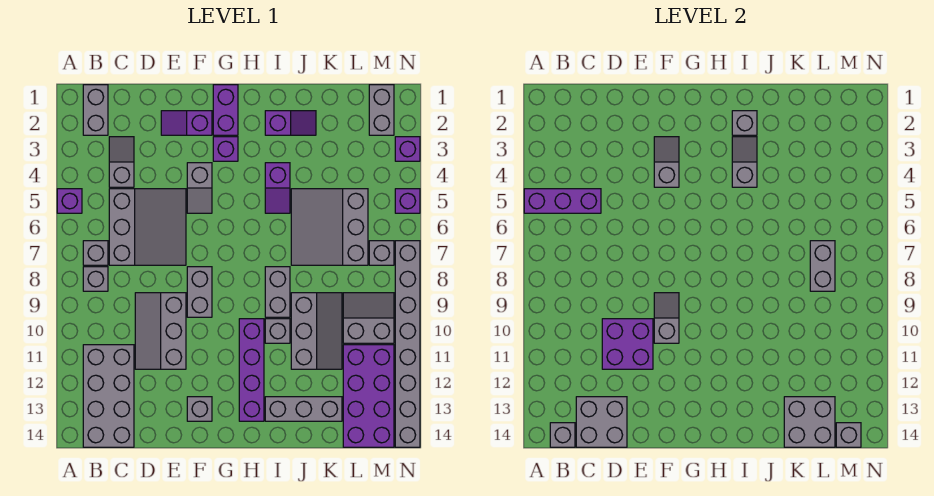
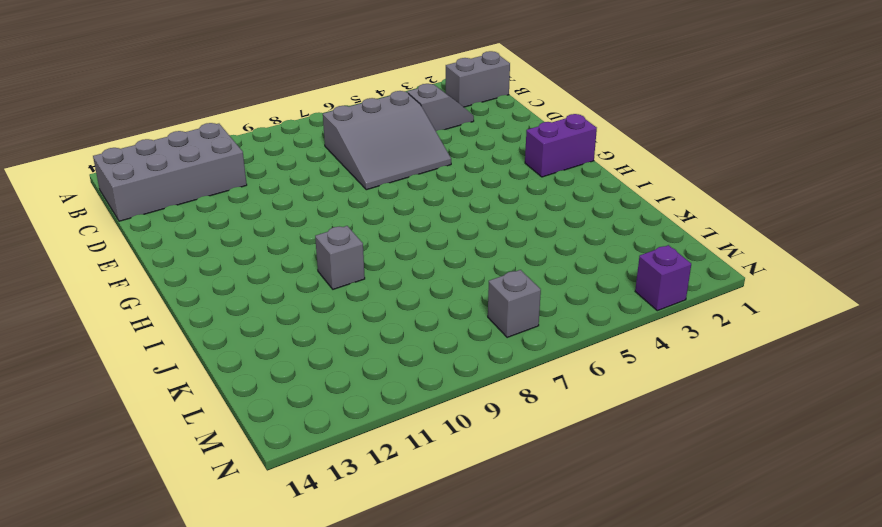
none -> purple brick A5 level 1
none -> grey brick B7 level 1
none -> grey brick B8 level 1
none -> grey slope D9:E11 level 1 top E

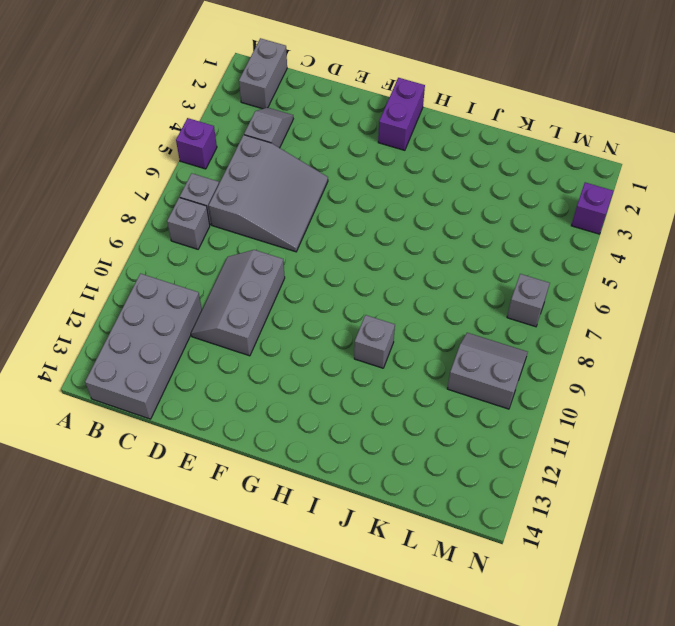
none -> purple slope E2:F2 level 1 top F
none -> grey slope F4:F5 level 1 top 4
none -> grey brick F8:F9 level 1
none -> grey brick F13 level 1

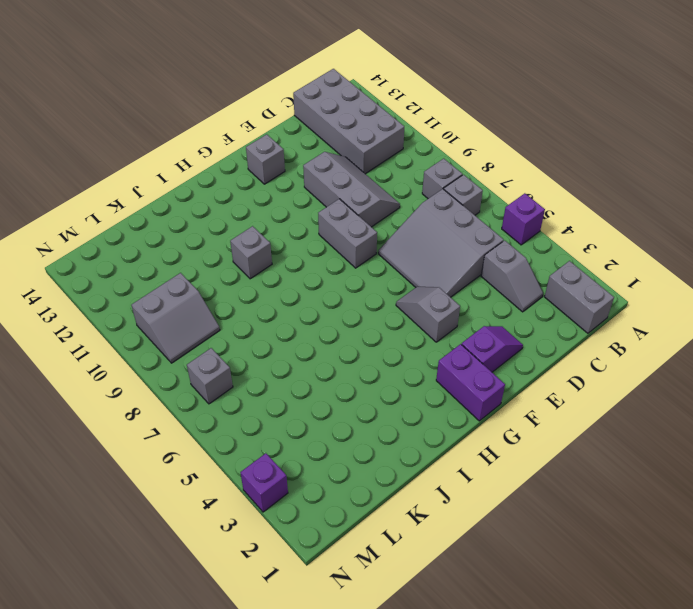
none -> purple brick G3 level 1
none -> purple brick H10:H13 level 1
none -> purple slope I2:J2 level 1 top I
none -> purple slope I4:I5 level 1 top 4

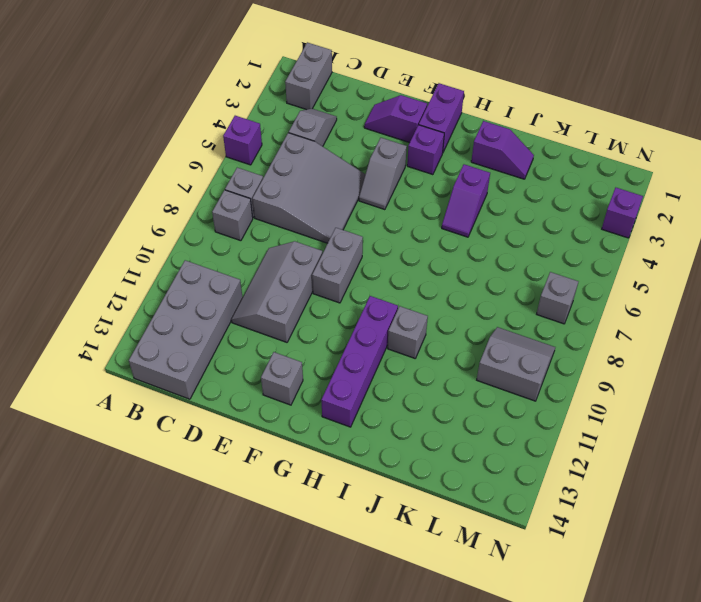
none -> grey brick I8:I9 level 1
none -> grey brick I13:K13 level 1
none -> grey slope J5:L7 level 1 top L
none -> grey slope J9:K11 level 1 top J

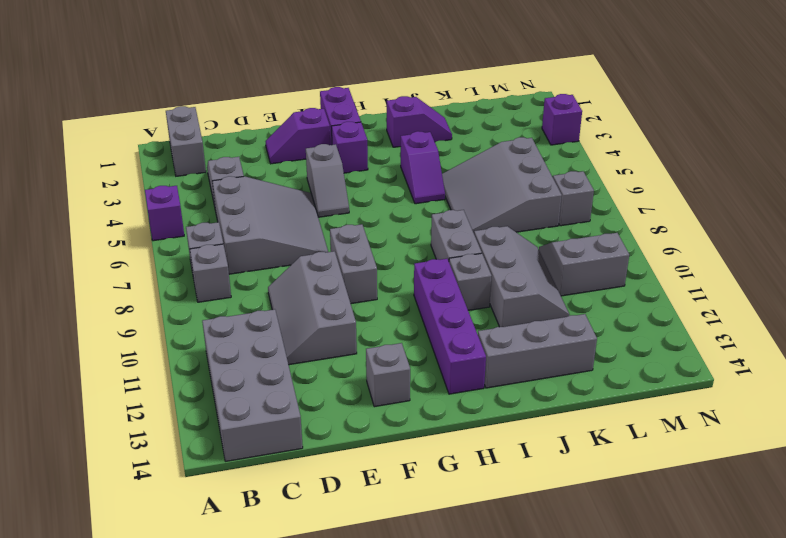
none -> purple brick L11:M14 level 1
none -> grey brick M1:M2 level 1
none -> purple brick N5 level 1
none -> grey brick N7:N14 level 1

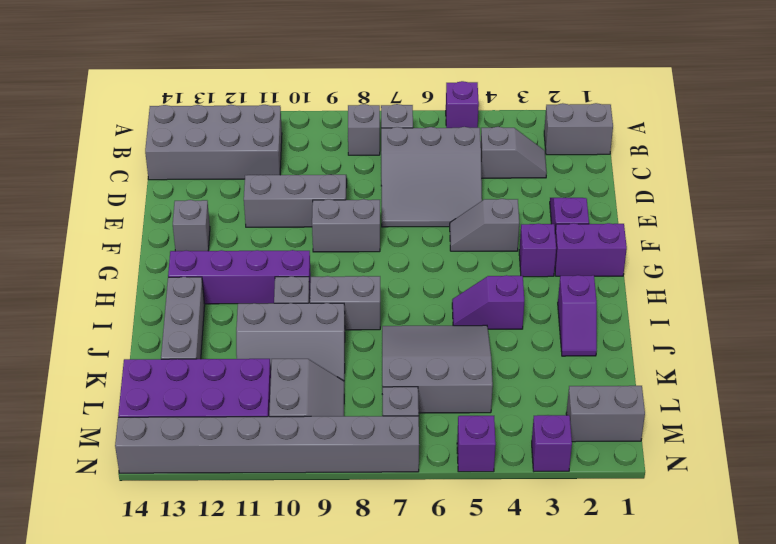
none -> purple brick A5:C5 level 2
none -> grey brick B14 level 2
none -> grey brick C13:D14 level 2
none -> purple brick D10:E11 level 2

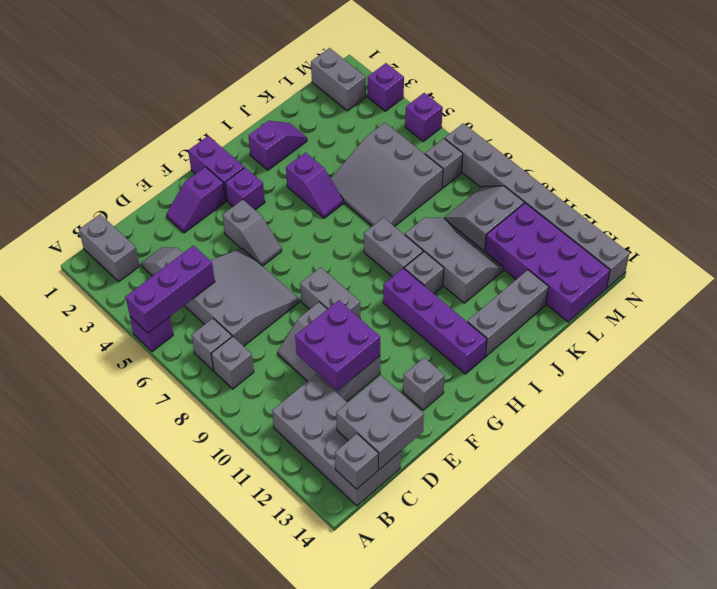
none -> grey slope F3:F4 level 2 top 4
none -> grey slope F9:F10 level 2 top 10
none -> grey brick I2 level 2
none -> grey slope I3:I4 level 2 top 4

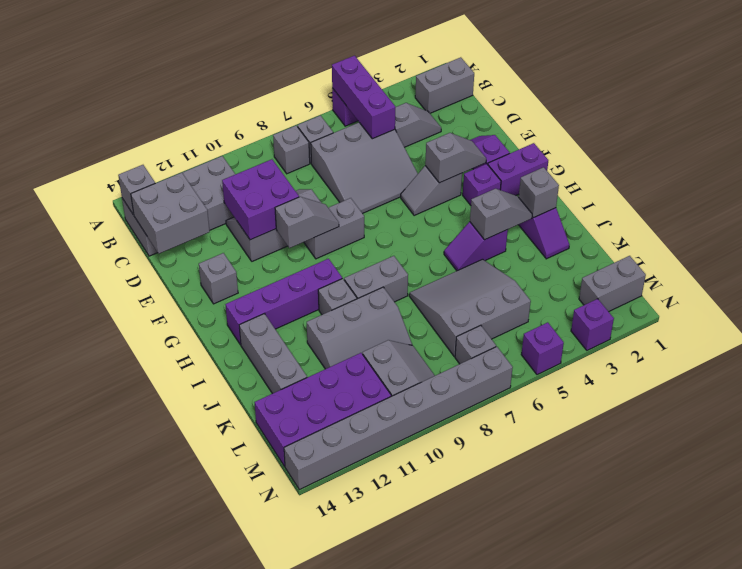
none -> grey brick K13:L14 level 2
none -> grey brick L7:L8 level 2
none -> grey brick M14 level 2

